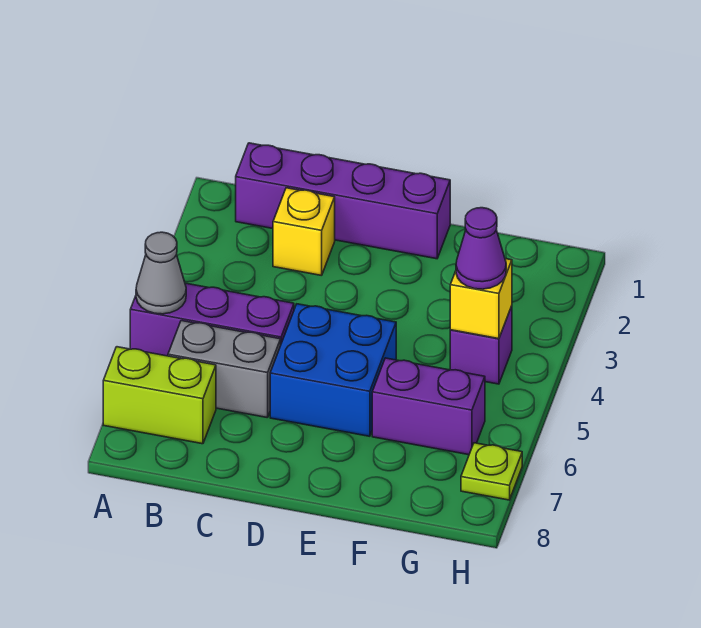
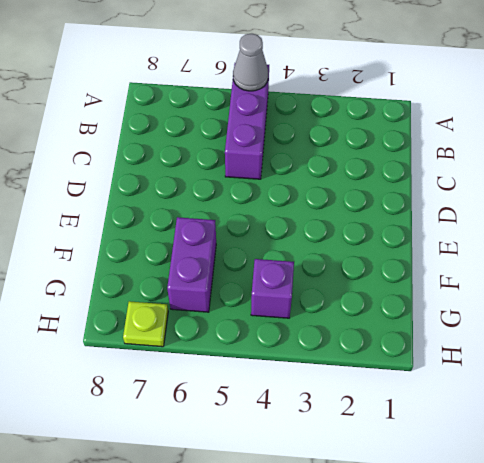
none -> lime brick A7:B7 level 1
none -> purple brick B1:E1 level 1
none -> grey brick B6:C6 level 1

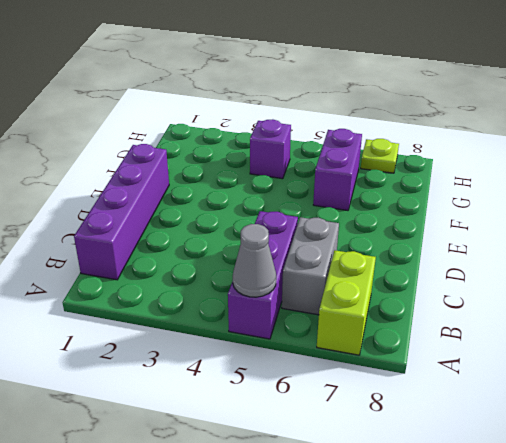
none -> yellow brick C2 level 1
none -> blue brick D5:E6 level 1
none -> yellow brick G4 level 2

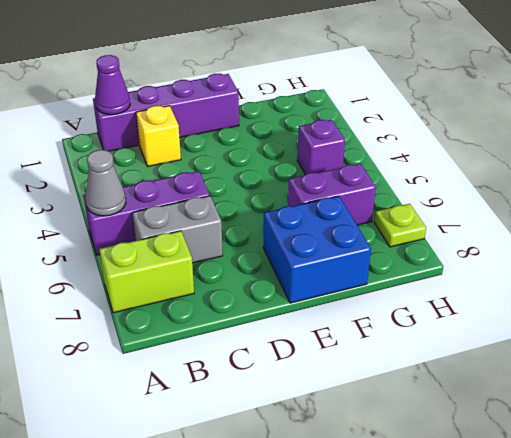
purple cone B1 level 2 -> purple cone G4 level 3
blue brick E7:F8 level 1 -> blue brick D5:E6 level 1
none -> yellow brick G4 level 2

